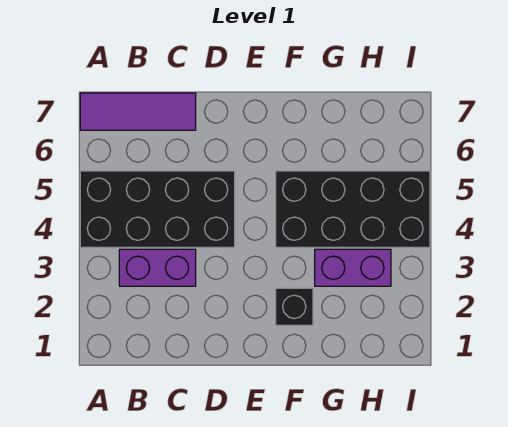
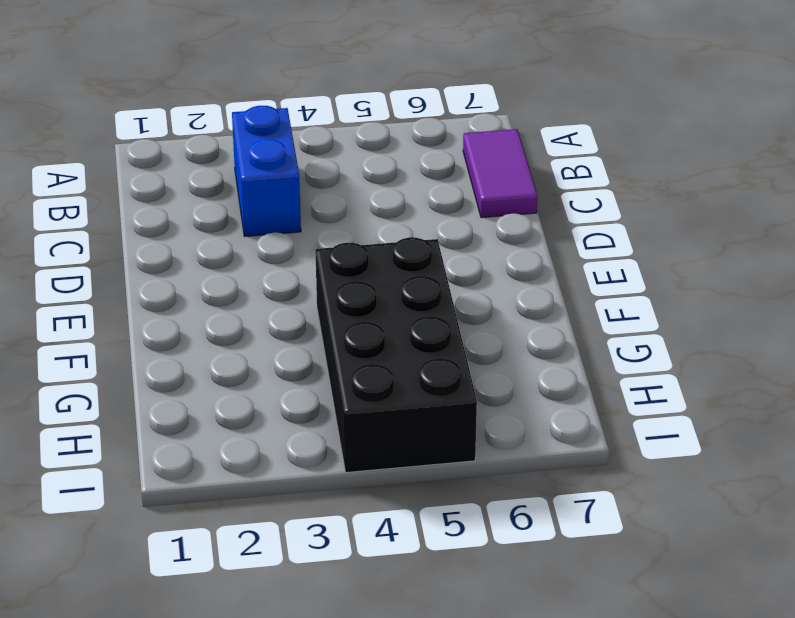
blue brick B3:C3 level 1 -> purple brick B3:C3 level 1
purple tile B7:C7 level 1 -> purple tile A7:C7 level 1
none -> black brick A4:D5 level 1
none -> black brick F2 level 1

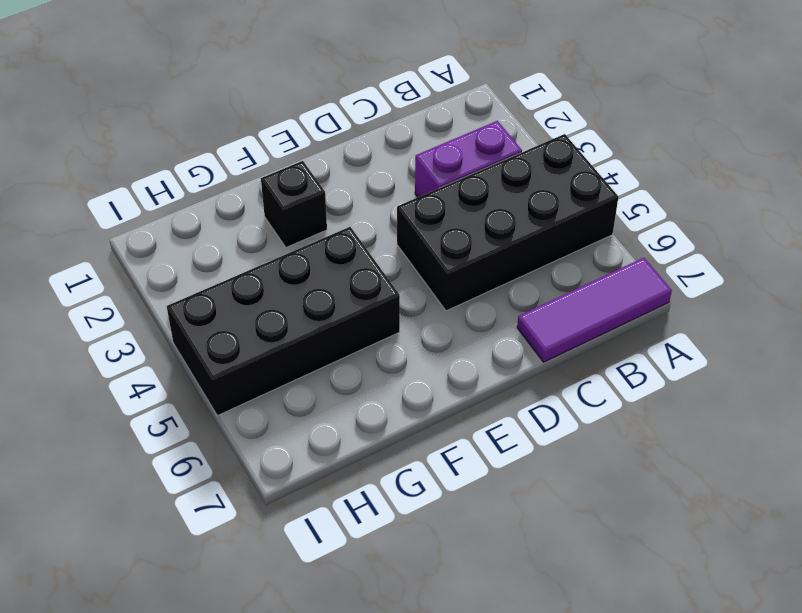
none -> purple brick G3:H3 level 1

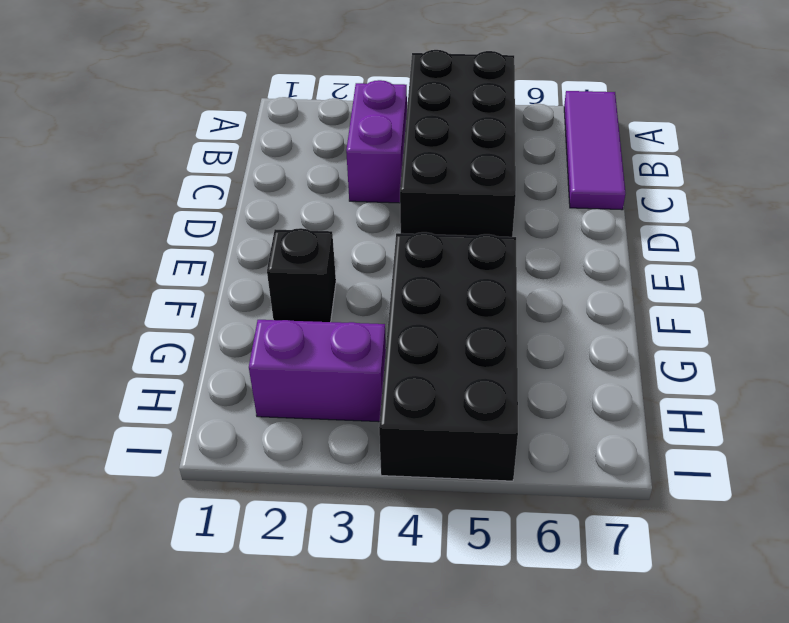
purple brick H2:H3 level 1 -> purple brick G3:H3 level 1

